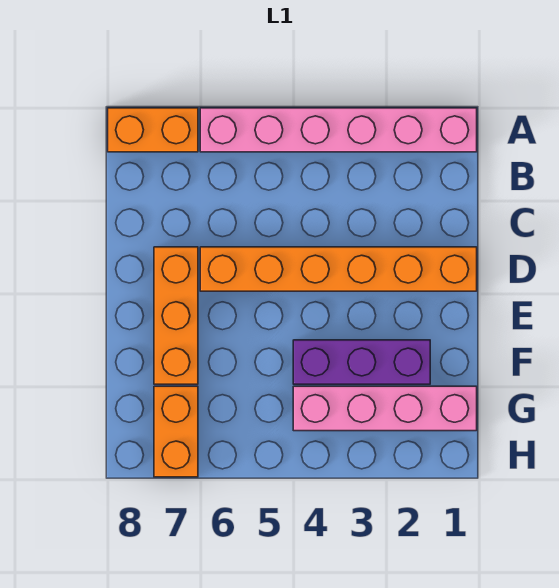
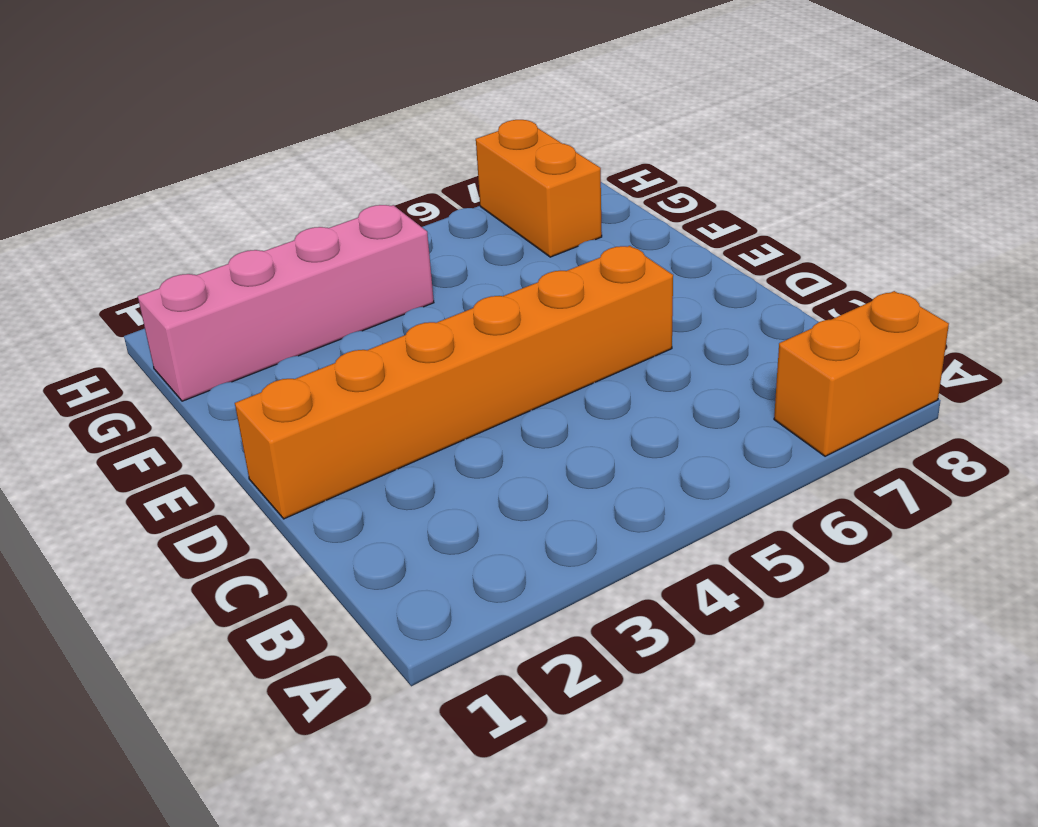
none -> pink brick A1:A6 level 1
none -> orange brick D7:F7 level 1

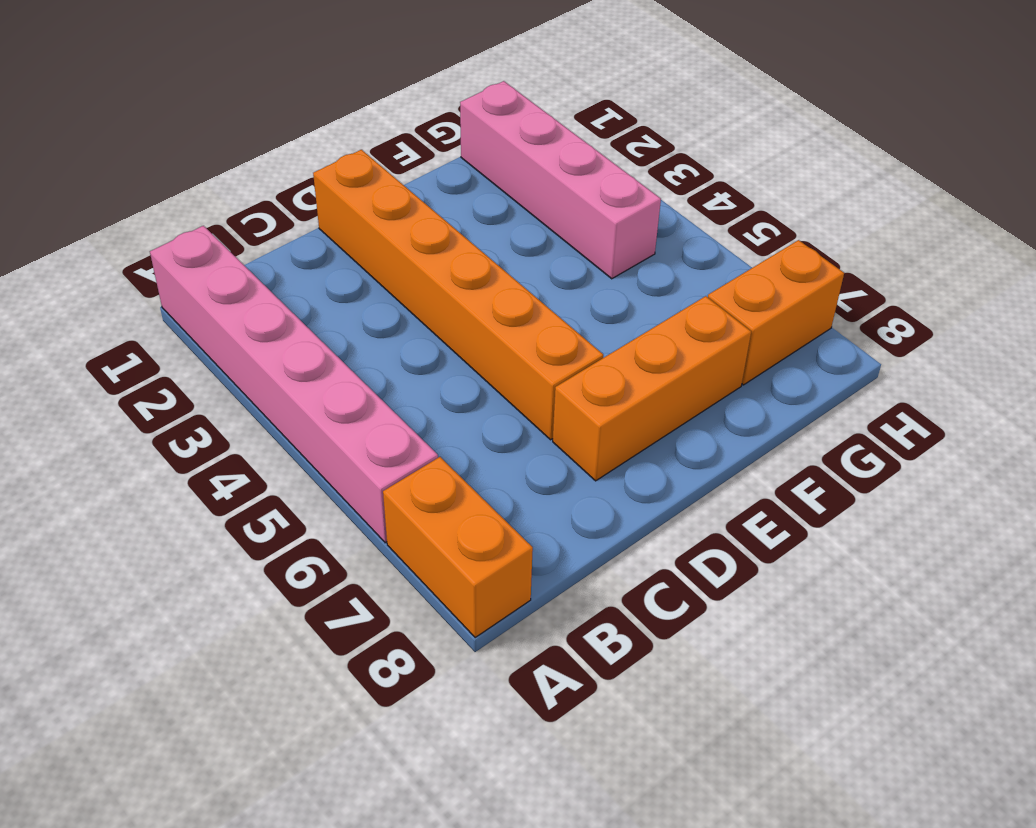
none -> purple brick F2:F4 level 1

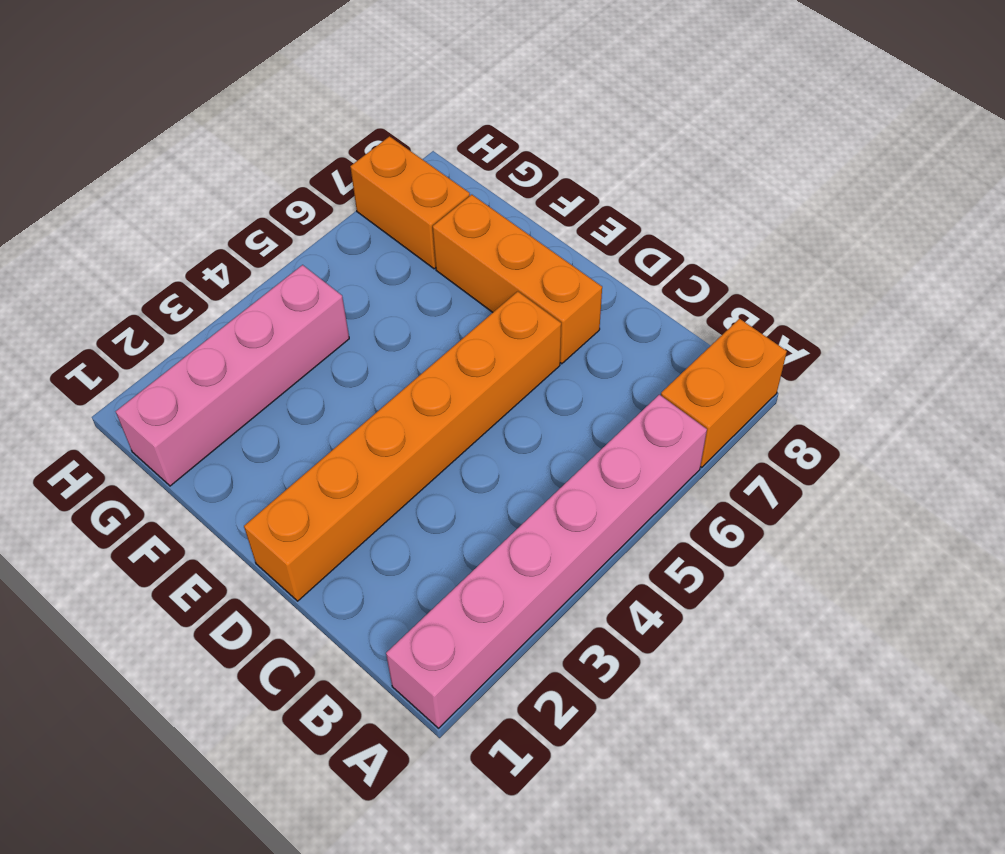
none -> purple brick F2:F4 level 1

